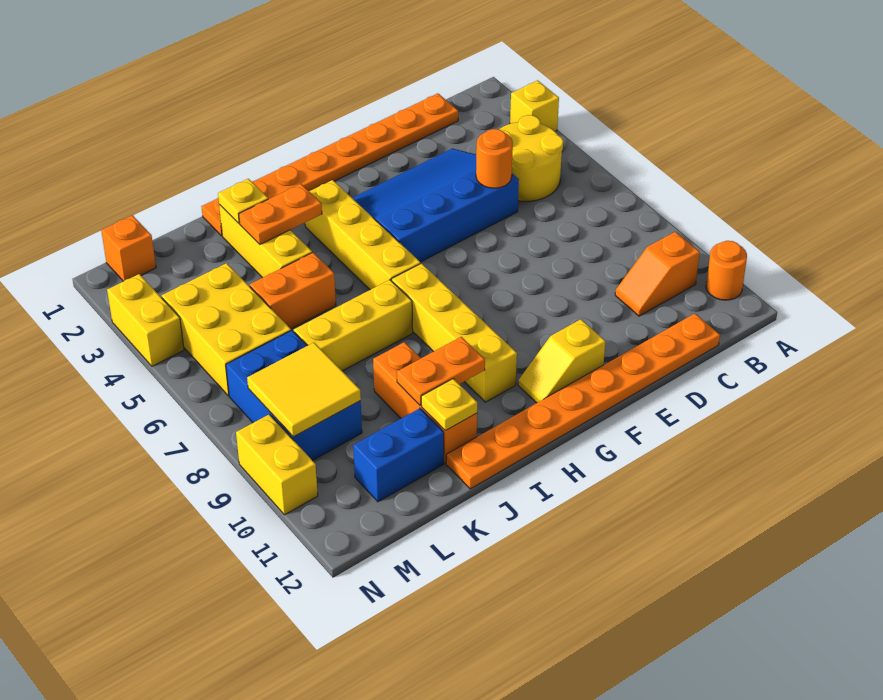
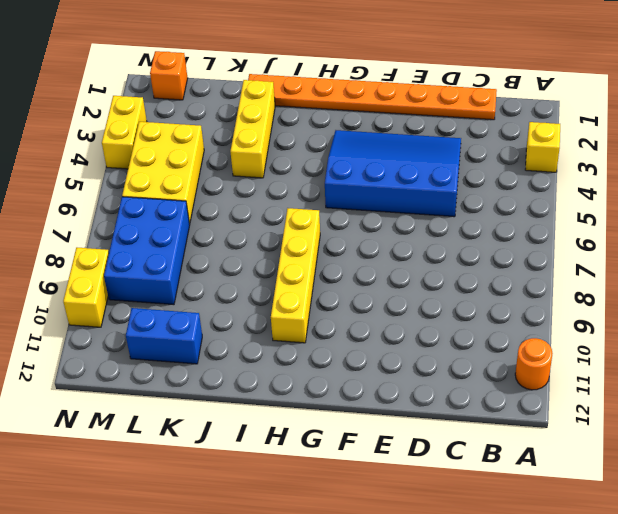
none -> yellow round brick B4:C5 level 1
none -> orange slope B10:C10 level 1 top B
none -> orange plate C12:J12 level 1

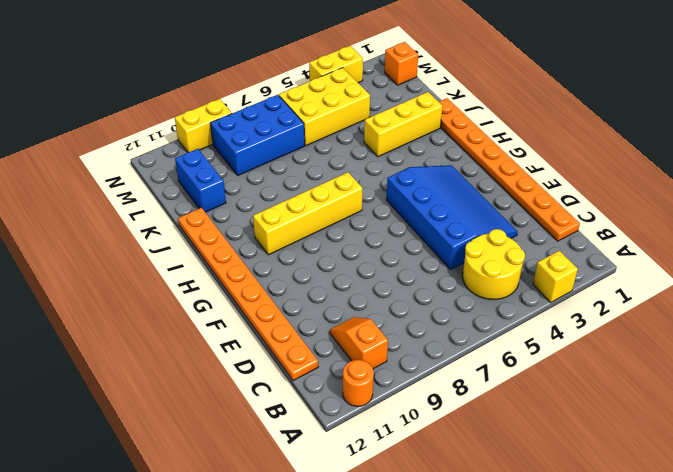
none -> yellow slope F11:G11 level 1 top F
none -> yellow brick H3:H6 level 1
none -> yellow brick I7:K7 level 1

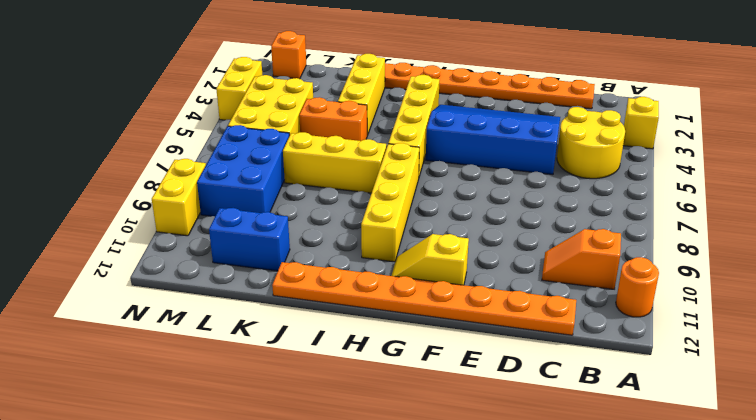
none -> orange brick J9:J11 level 1
none -> orange round brick D5 level 2
none -> orange plate I3:J3 level 2

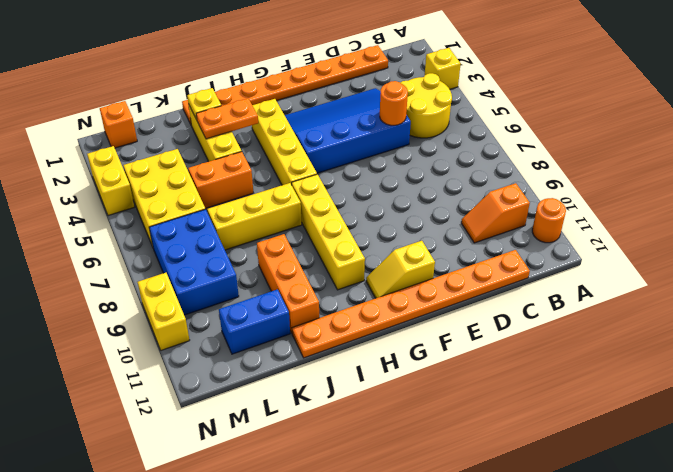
none -> orange plate I10:J10 level 2
none -> yellow plate J11 level 2
none -> yellow tile L8:M9 level 2

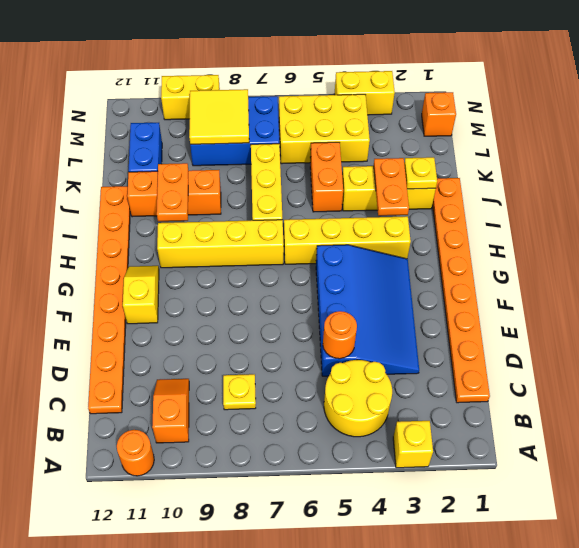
yellow plate C8 level 1 -> yellow plate J11 level 2

